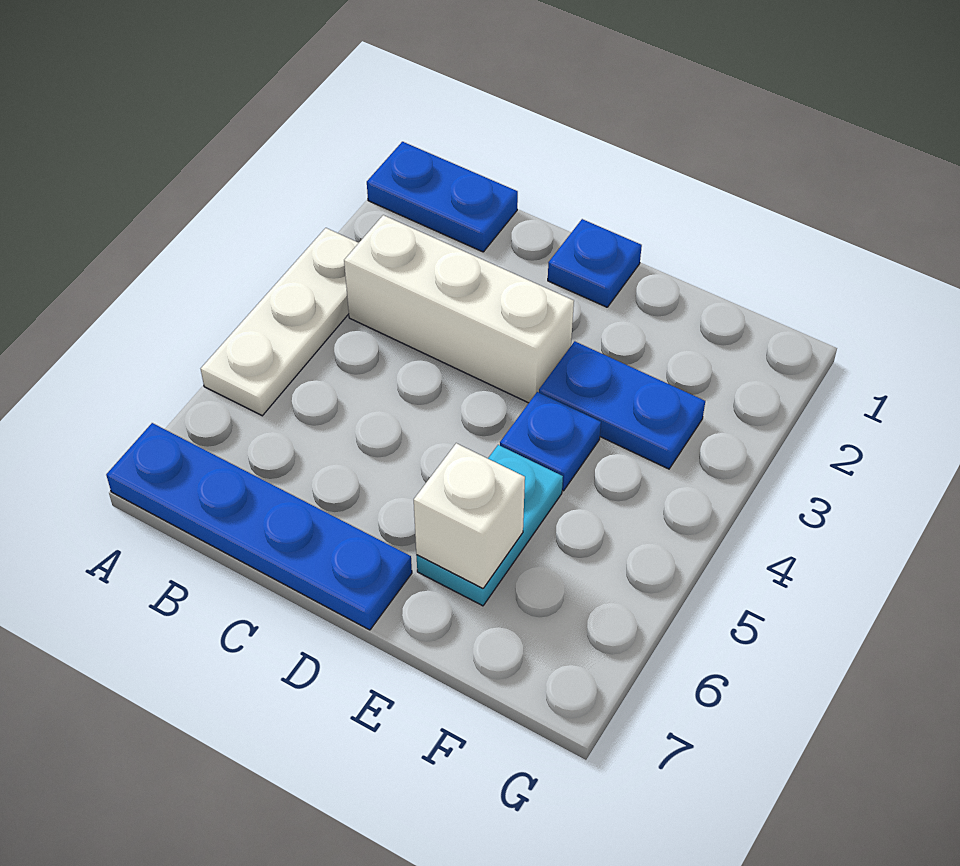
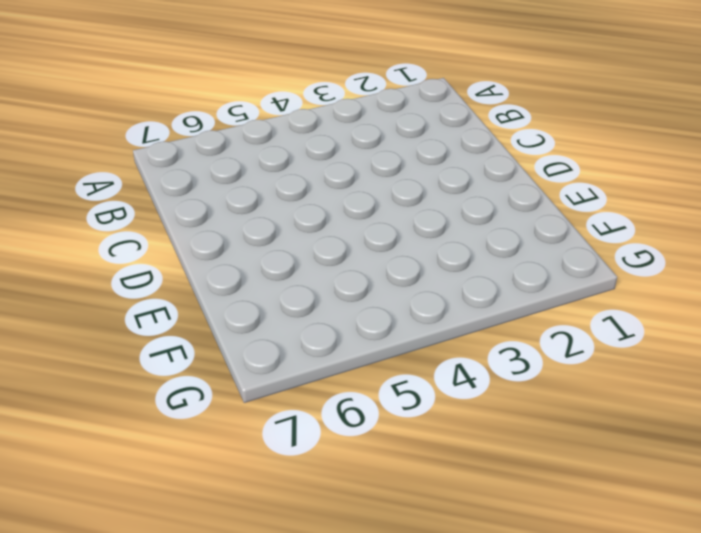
none -> blue plate A1:B1 level 1
none -> white plate A3:A5 level 1

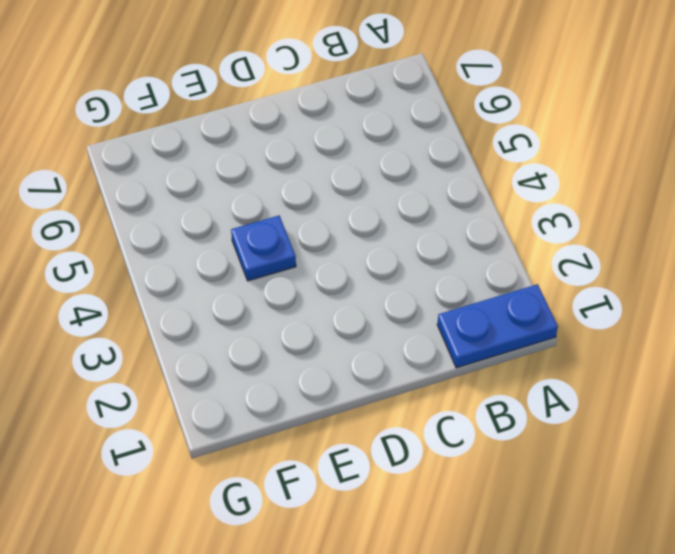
none -> white plate A3:A5 level 1
none -> blue plate A7:D7 level 1

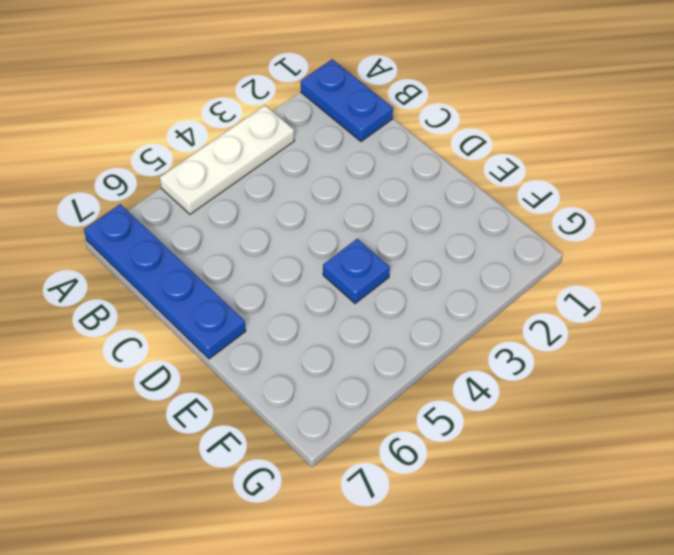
none -> white brick B3:D3 level 1
none -> blue plate D1 level 1

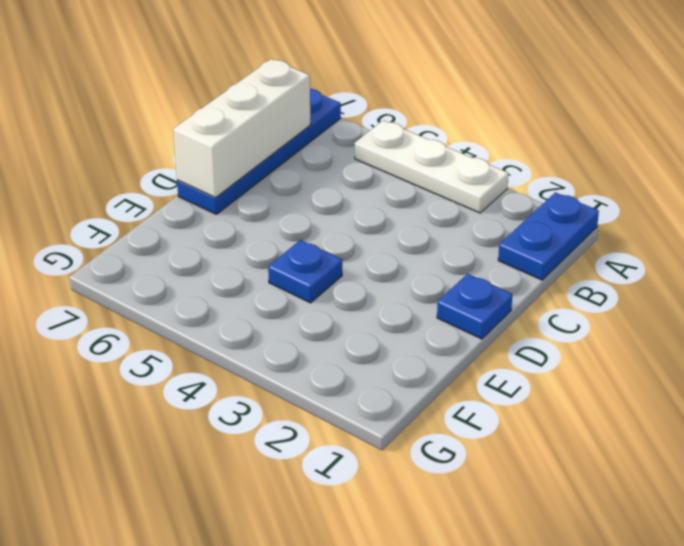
white brick B7:D7 level 2 -> white brick B3:D3 level 1
none -> blue plate E3:F3 level 1
none -> cyan plate E5:E6 level 1

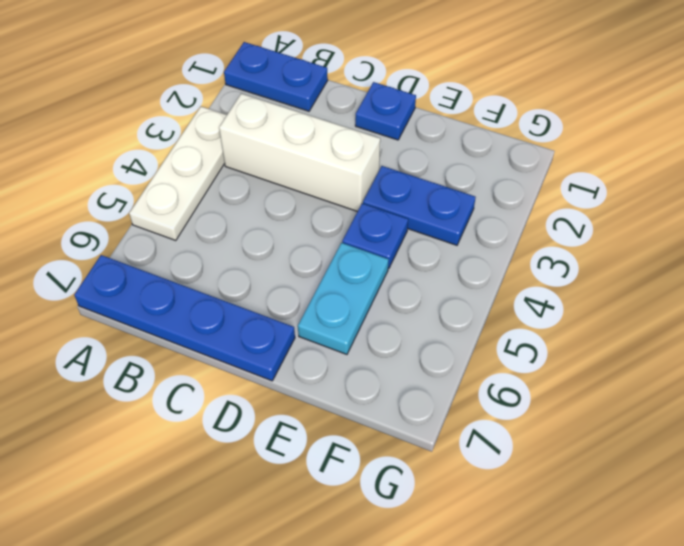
none -> white brick E6 level 2

